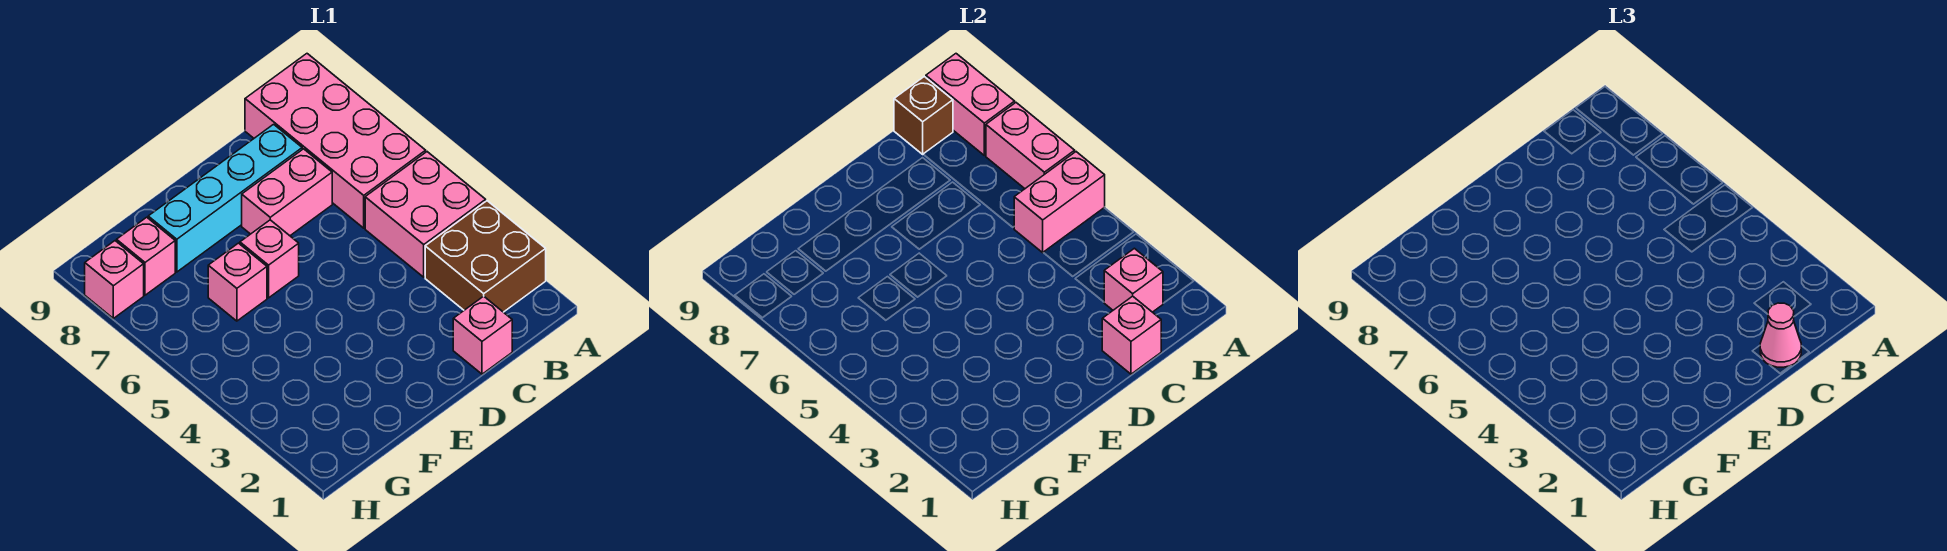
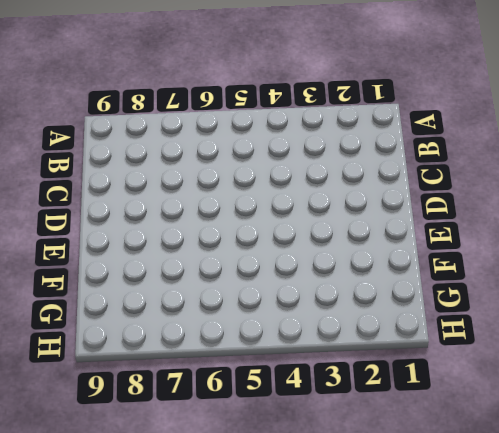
none -> brown brick A2:B3 level 1
none -> pink brick A4:B5 level 1
none -> pink brick A6:B9 level 1

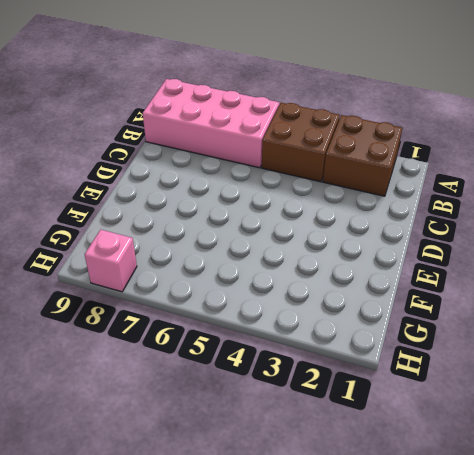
brown brick A4:B5 level 1 -> pink brick A4:B5 level 1
none -> pink brick C1 level 1
none -> pink brick C7:D7 level 1
none -> cyan brick C8:F8 level 1

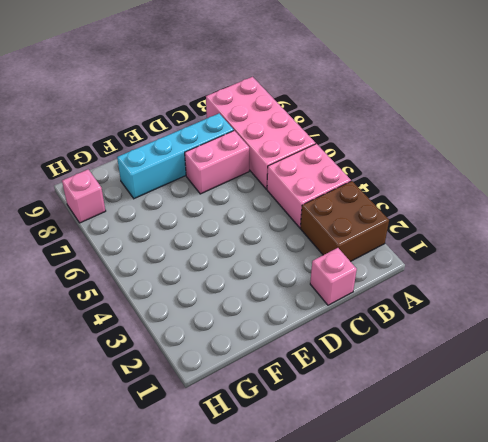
none -> pink brick E6 level 1
none -> pink brick F6 level 1
none -> pink brick G8 level 1

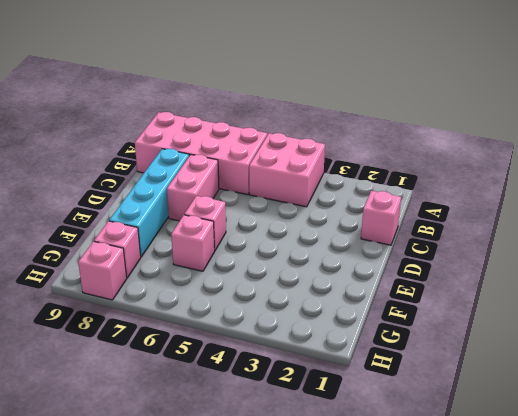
none -> brown brick A2:B3 level 1
none -> pink brick A5:B5 level 2
none -> pink brick A6:A7 level 2

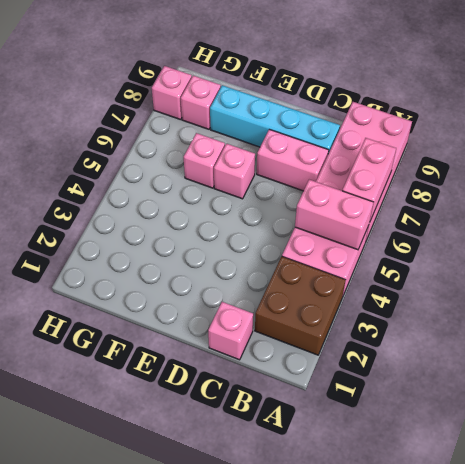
none -> pink brick A8:A9 level 2
none -> pink brick B2 level 2
none -> brown brick B9 level 2

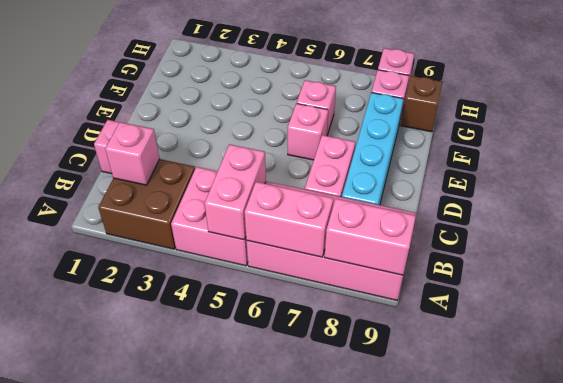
brown brick G9 level 1 -> brown brick B9 level 2
none -> pink brick C1 level 2
none -> pink cone C1 level 3

